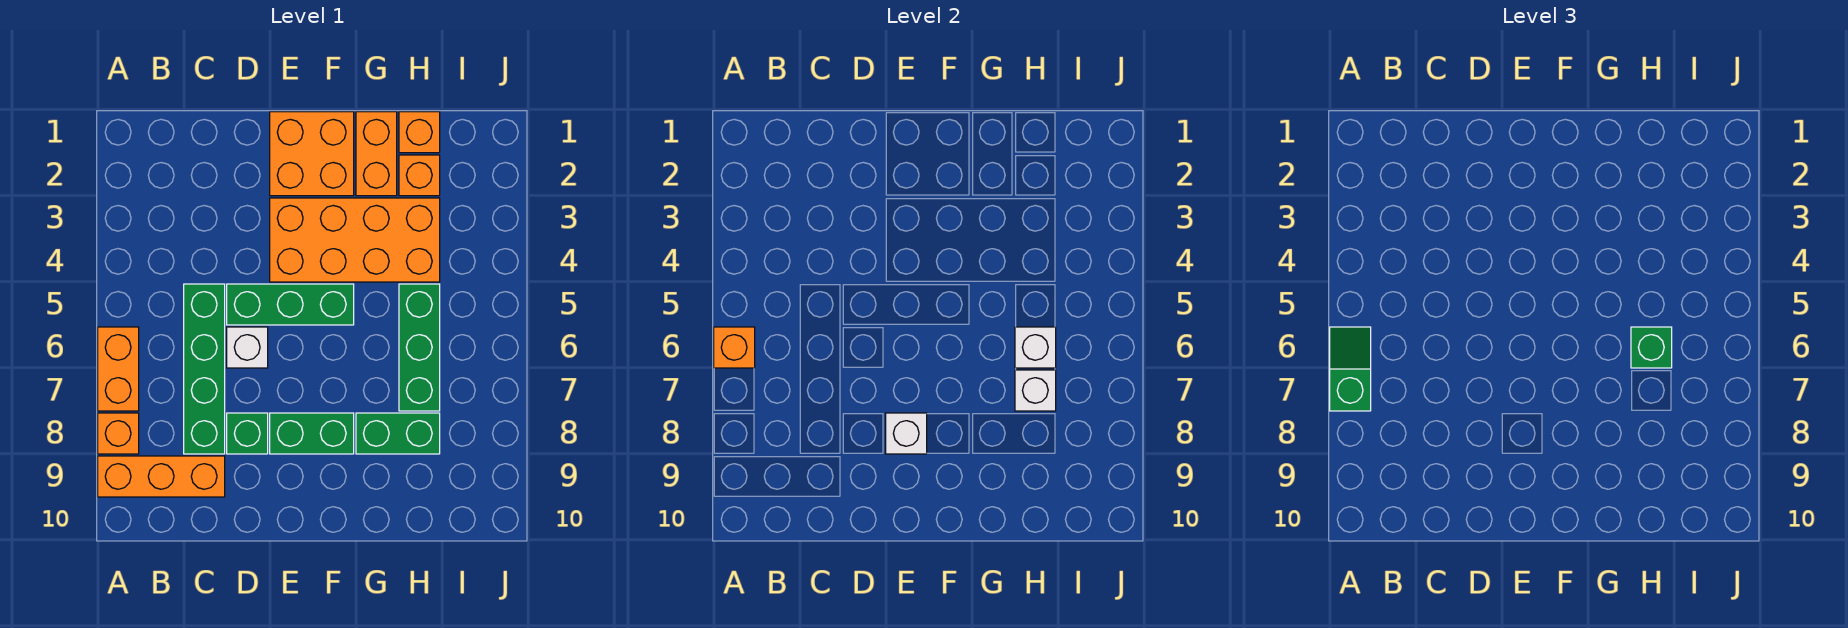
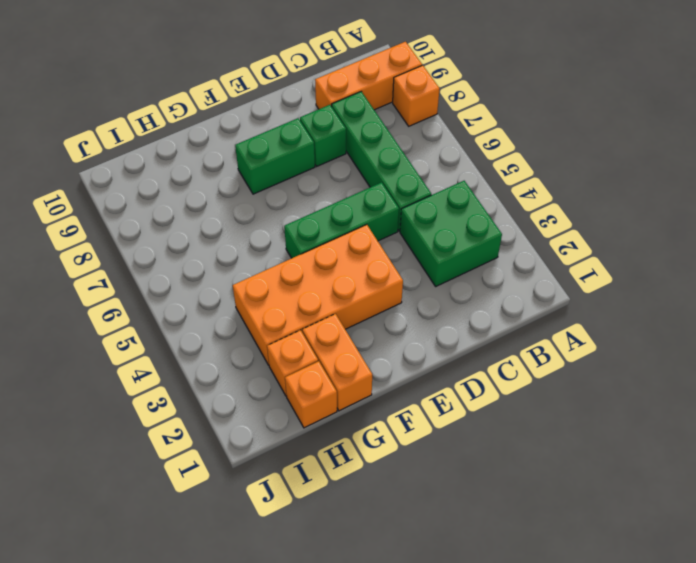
green brick B3:C4 level 1 -> none
none -> orange brick A6:A7 level 1
none -> white brick D6 level 1
none -> orange brick E1:F2 level 1

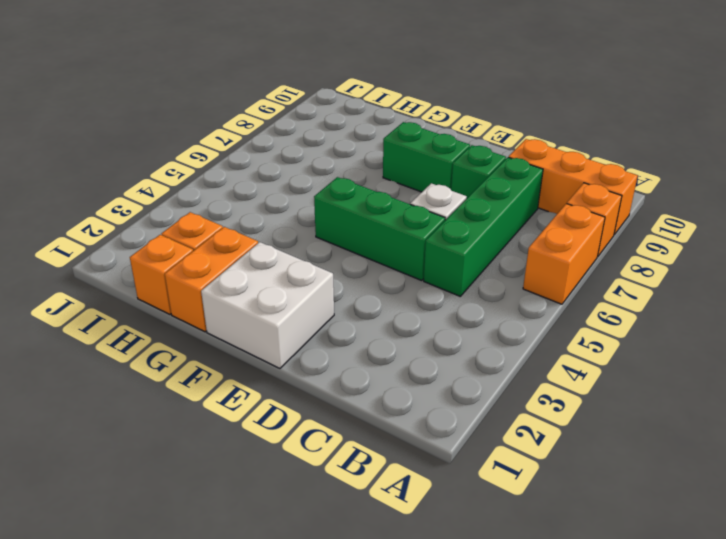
white brick E1:F2 level 1 -> orange brick E1:F2 level 1
none -> orange brick E3:H4 level 1
none -> green brick G8:H8 level 1
none -> green brick H5:H7 level 1

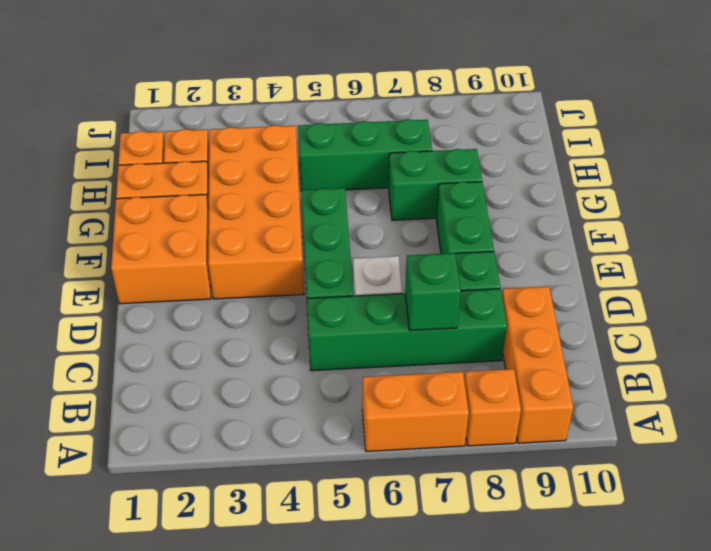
green brick C7 level 2 -> green brick H6 level 3
green brick G7:G8 level 1 -> green brick G8:H8 level 1
none -> orange brick A6 level 2
none -> white brick E8 level 2
none -> white brick H6 level 2

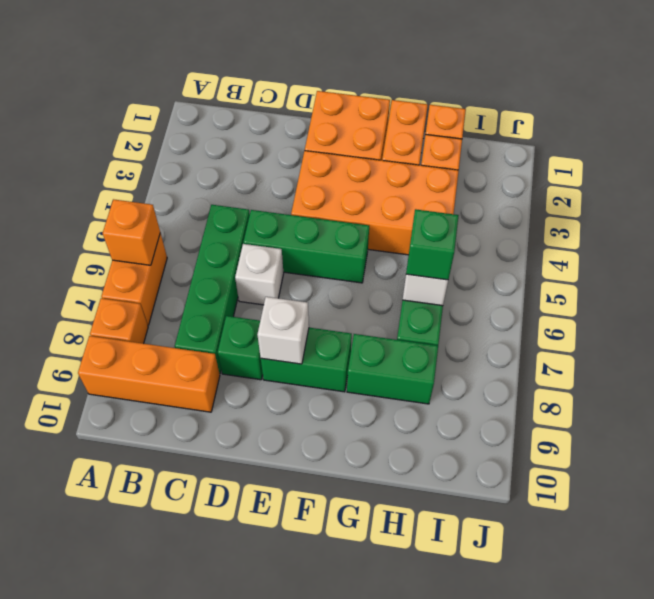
none -> white brick H7 level 2
none -> green slope A6:A7 level 3 top 7

